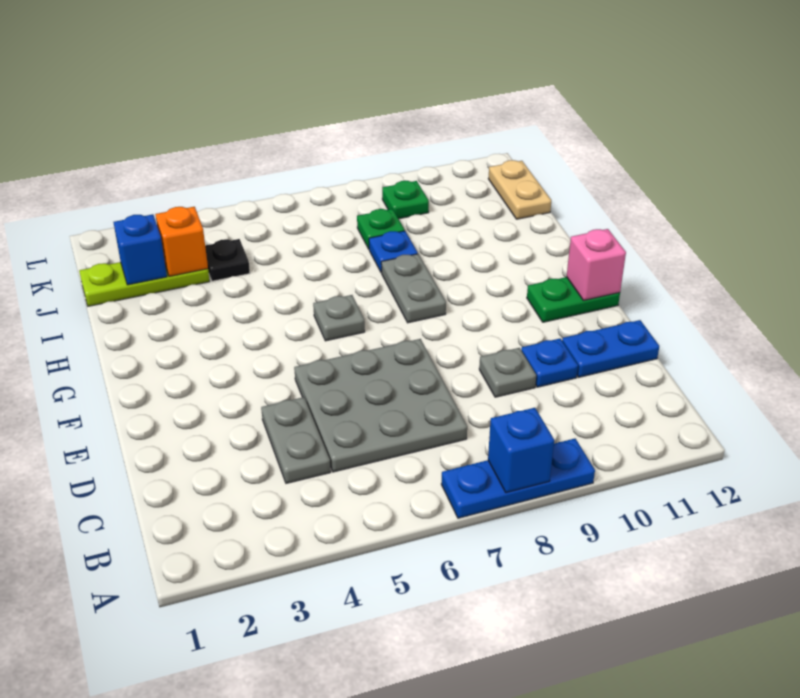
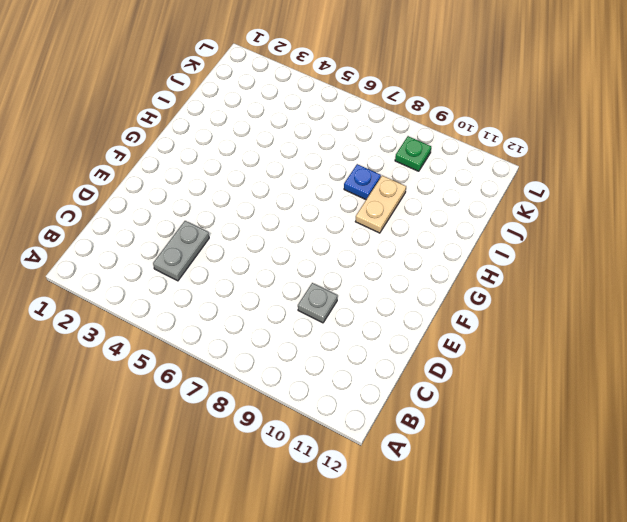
tan plate H9:I9 level 1 -> tan plate J12:K12 level 1
none -> blue plate A7:A9 level 1
none -> grey plate C5:E7 level 1
none -> blue plate D10 level 1

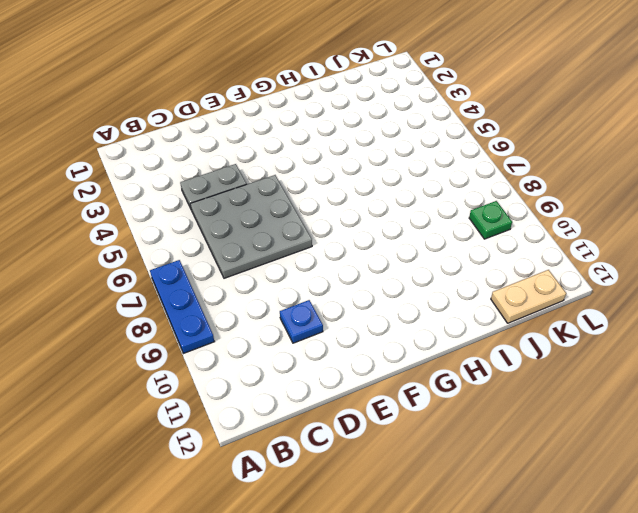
none -> grey plate D9 level 1
none -> blue plate D11:D12 level 1
none -> green plate F11:F12 level 1

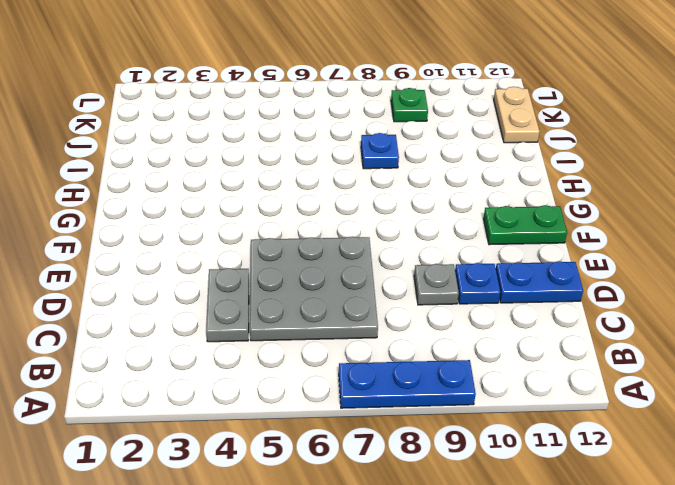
none -> grey plate G6 level 1
none -> grey plate G8:H8 level 1
none -> lime plate J1:J3 level 1

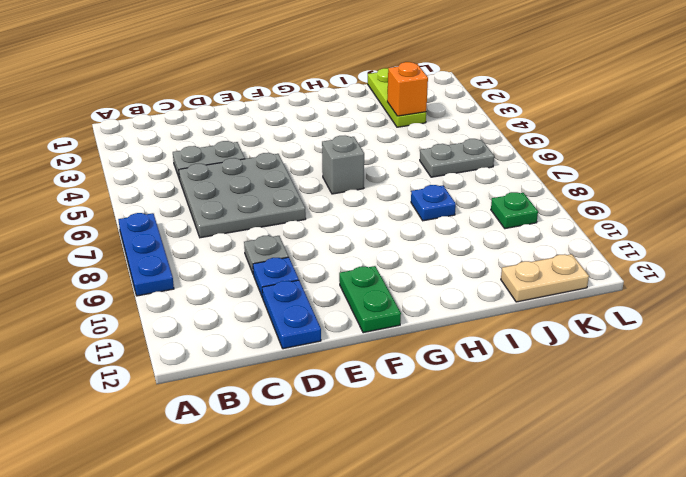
grey brick G6 level 1 -> grey plate G6 level 1
grey plate J6:K6 level 1 -> grey plate G8:H8 level 1
none -> black plate J4 level 1
none -> green plate J8 level 1
none -> blue brick A8 level 2

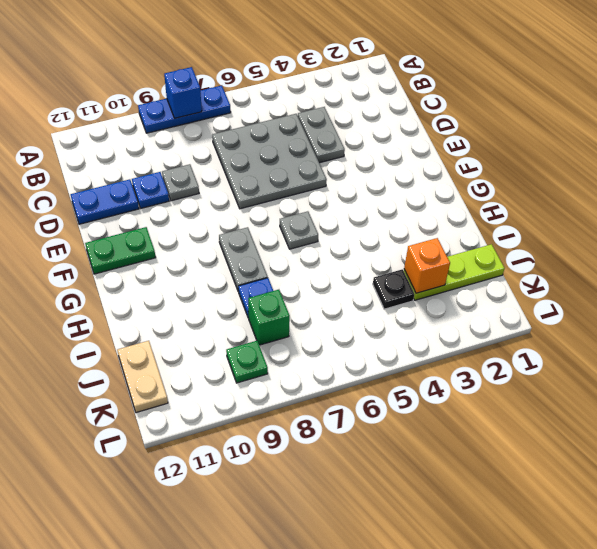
green brick J8 level 1 -> green plate J8 level 1
none -> pink brick F12 level 2
none -> blue brick J2 level 2

